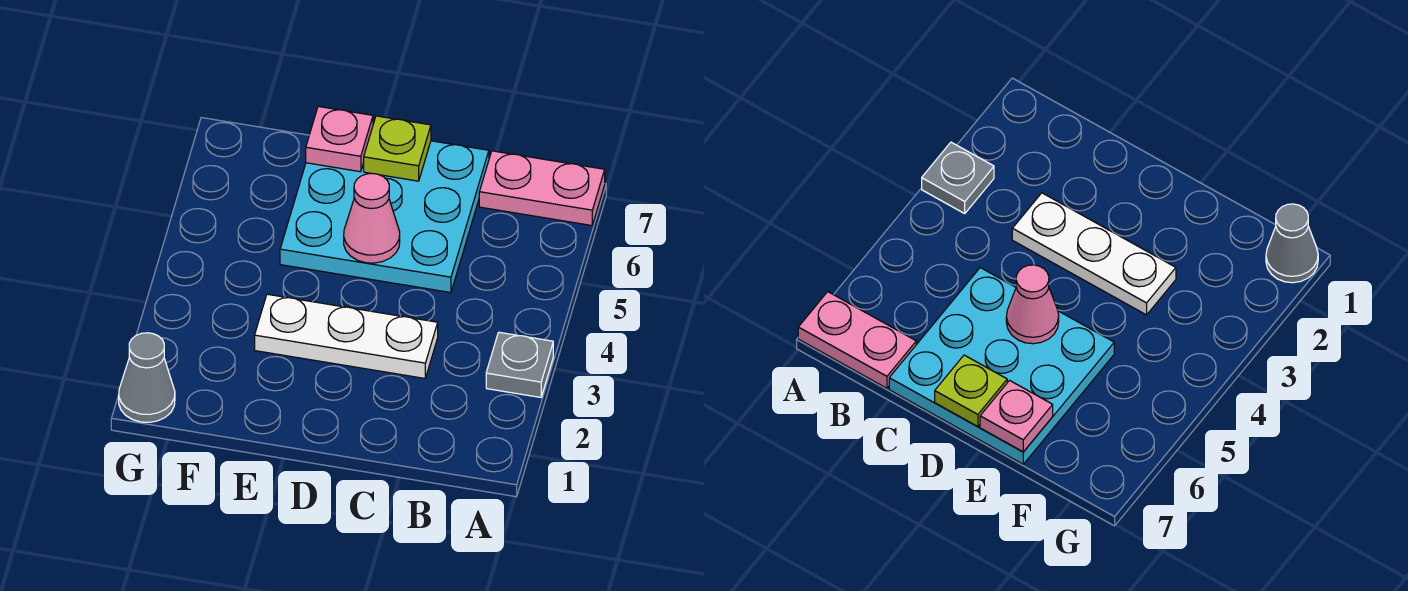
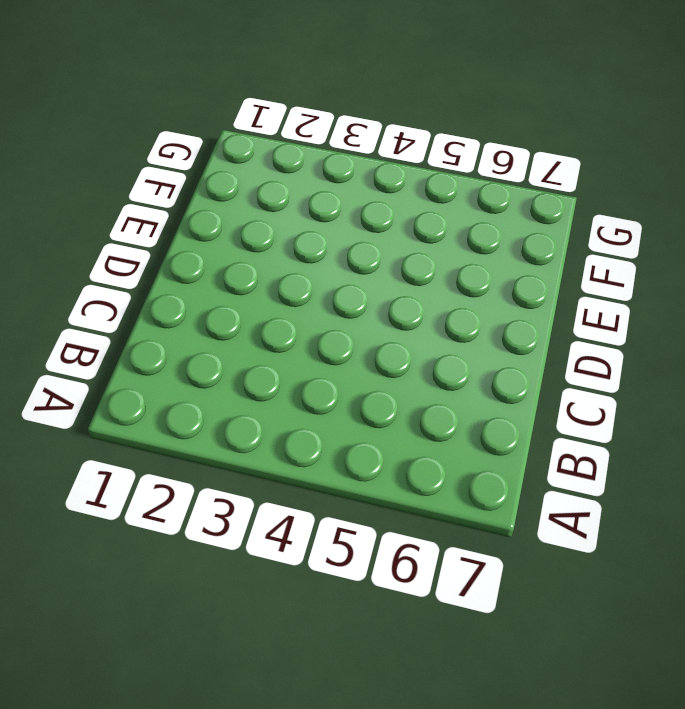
none -> grey plate A3 level 1
none -> pink plate A7:B7 level 1

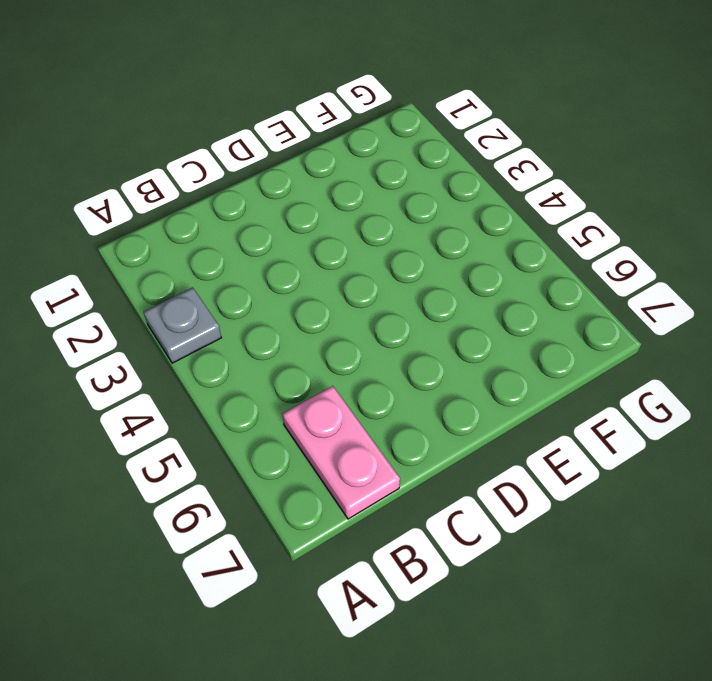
pink plate B6:B7 level 1 -> pink plate A7:B7 level 1
none -> white plate C3:E3 level 1
none -> cyan plate C5:E7 level 1

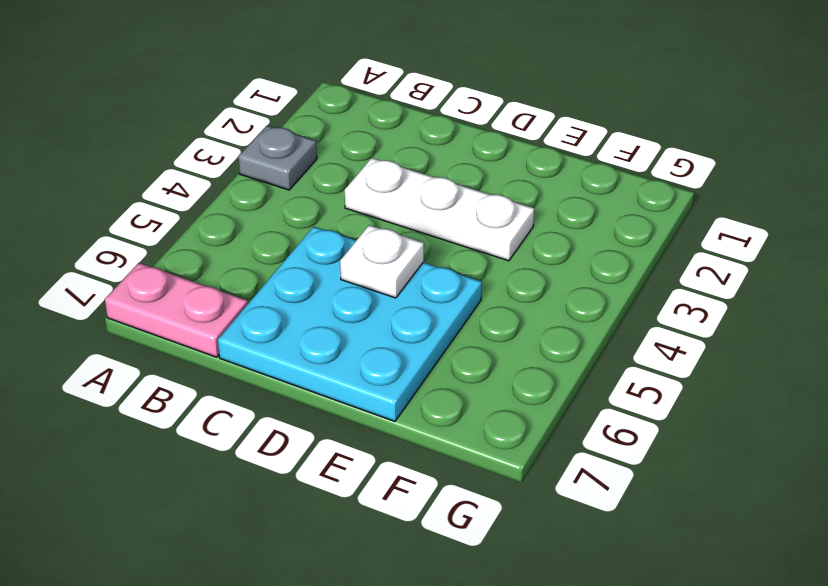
white plate D5 level 2 -> pink cone D5 level 2
none -> grey cone G1 level 1
none -> lime plate D7 level 2

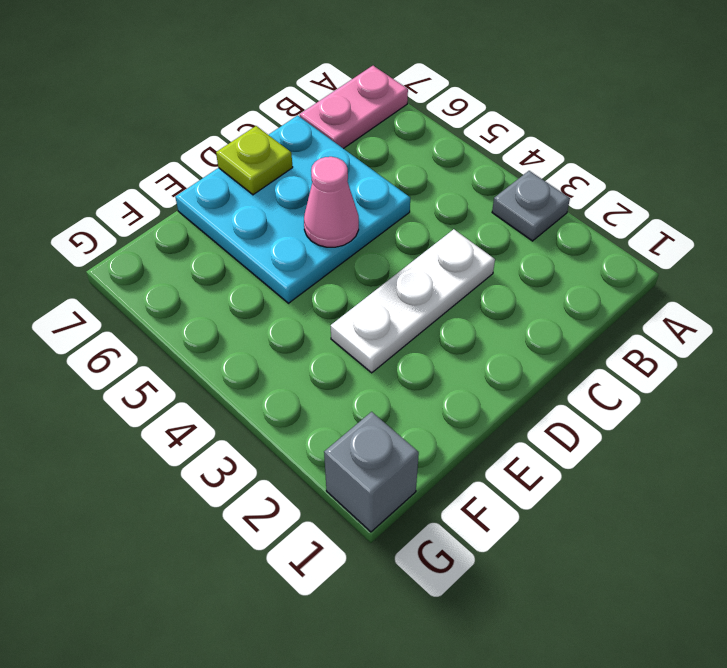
grey brick G1 level 1 -> grey cone G1 level 1
none -> pink plate E7 level 2

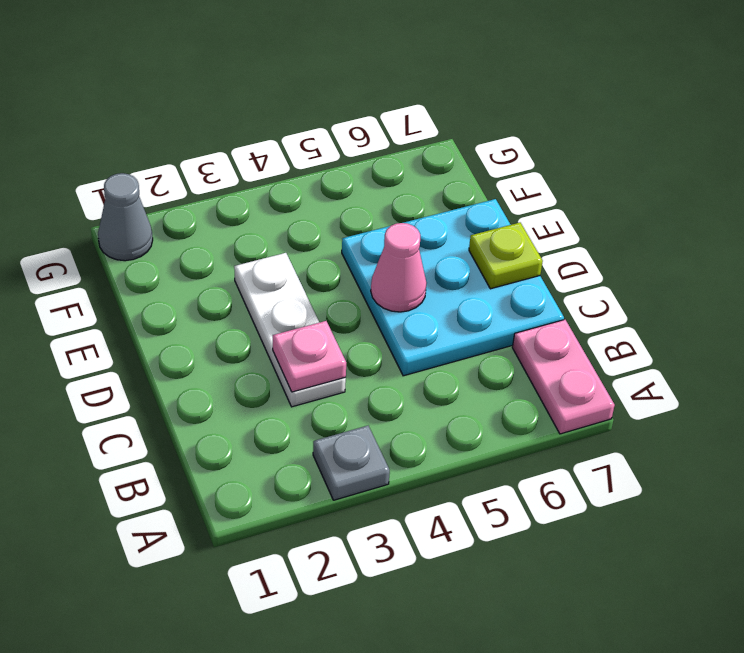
pink plate C3 level 2 -> pink plate E7 level 2

